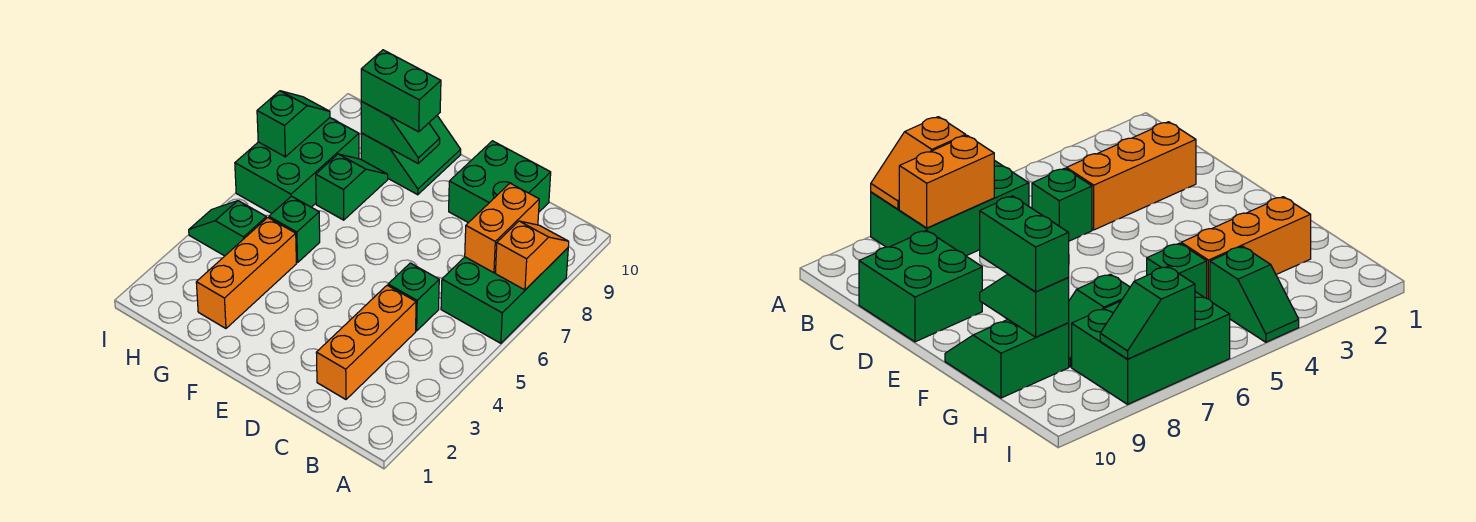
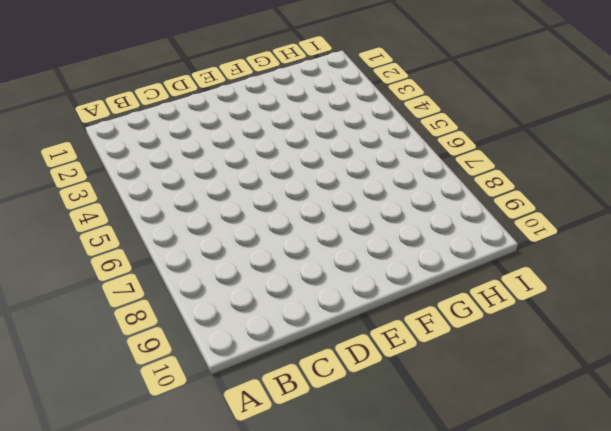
none -> green brick A6:B8 level 1
none -> orange brick C2:C4 level 1
none -> green brick C5 level 1

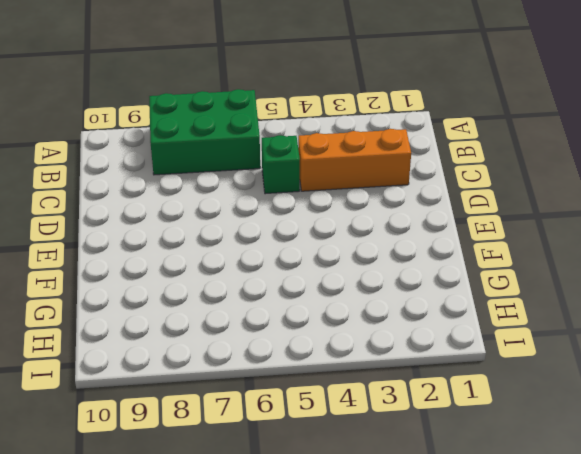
none -> green brick C9:D10 level 1
none -> green slope F9:G10 level 1 top G
none -> orange brick G2:G4 level 1

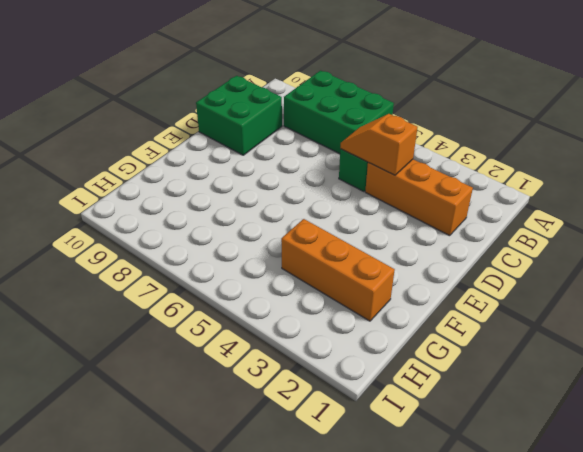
orange slope C4:C5 level 2 top 4 -> orange slope A7:A8 level 2 top 7
none -> green slope F9:G10 level 1 top G
none -> green brick G5 level 1
none -> green slope G7:G8 level 1 top 7

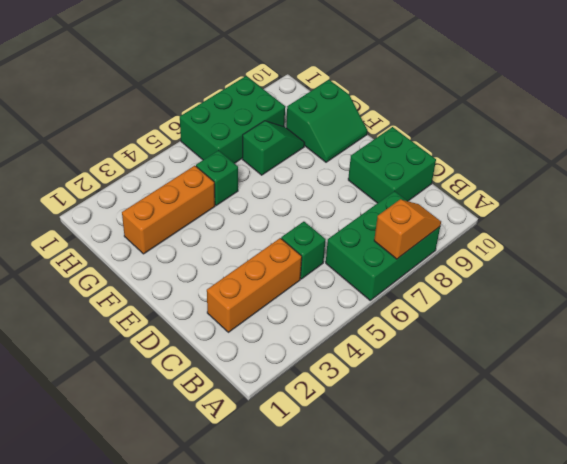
none -> green slope H4:I4 level 1 top H
none -> orange brick B7:B8 level 2
none -> green slope F9:G9 level 2 top G

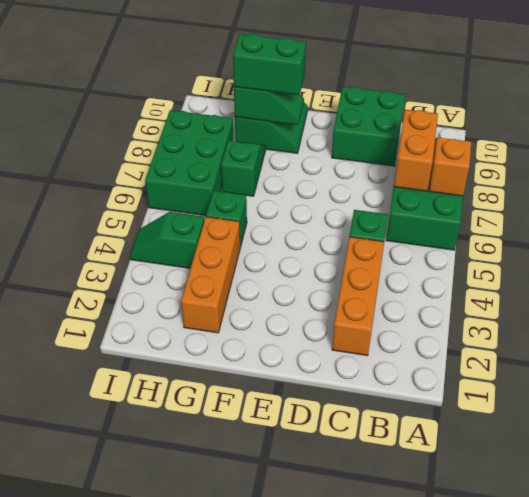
none -> green slope I7:I8 level 2 top 7

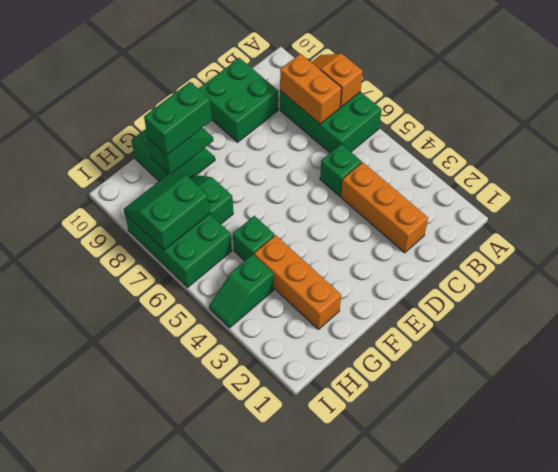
green slope H7:I8 level 2 top 7 -> green slope I7:I8 level 2 top 7

